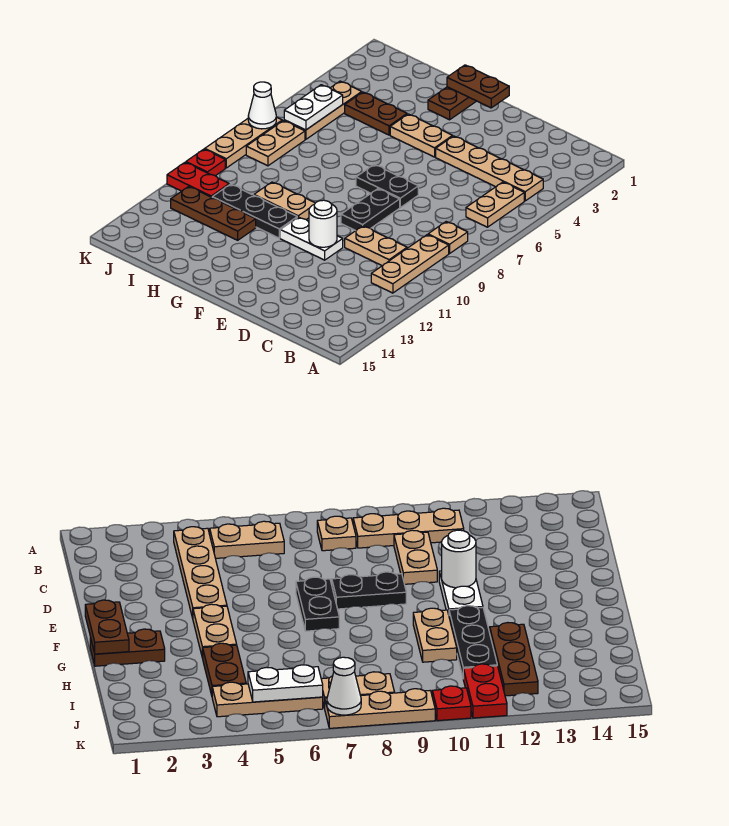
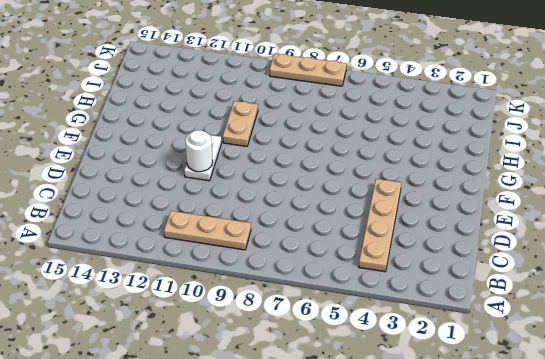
none -> tan plate B5:B6 level 1
none -> tan plate B8 level 1
none -> tan plate C10:D10 level 1

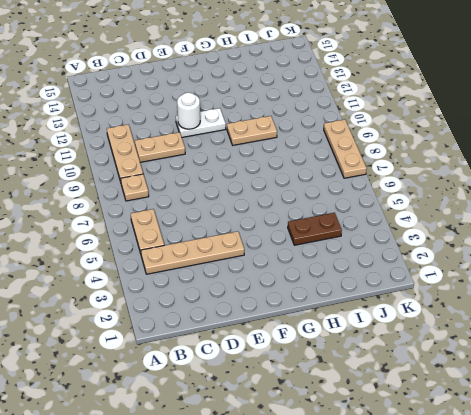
none -> black plate E7:F7 level 1
none -> black plate E8:E9 level 1
none -> tan plate F4:G4 level 1

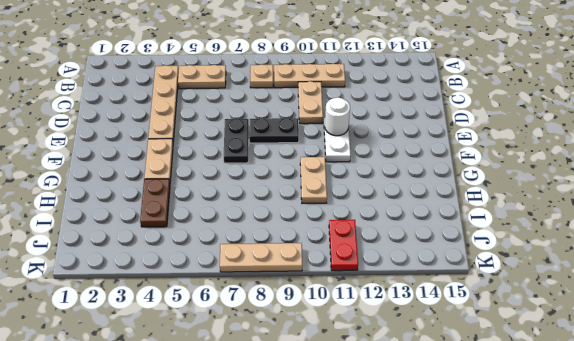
none -> brown plate G1:G2 level 1
none -> black plate G11:I11 level 1
none -> brown plate H12:J12 level 1

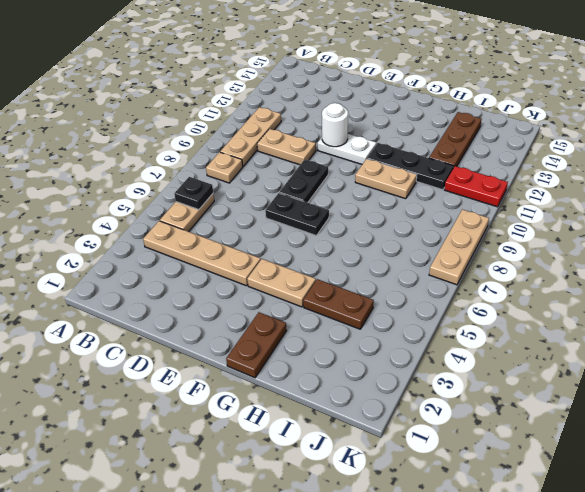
black plate B6 level 2 -> none
brown plate I12:I14 level 1 -> brown plate H12:J12 level 1
none -> tan plate J4:J6 level 1
none -> tan plate J7:J8 level 1
none -> red plate K10 level 1

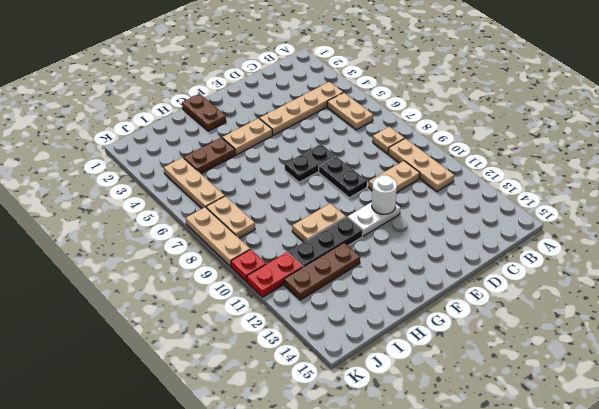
none -> brown plate F1:G1 level 2
none -> white plate J5:J6 level 2
none -> white cone K7 level 2

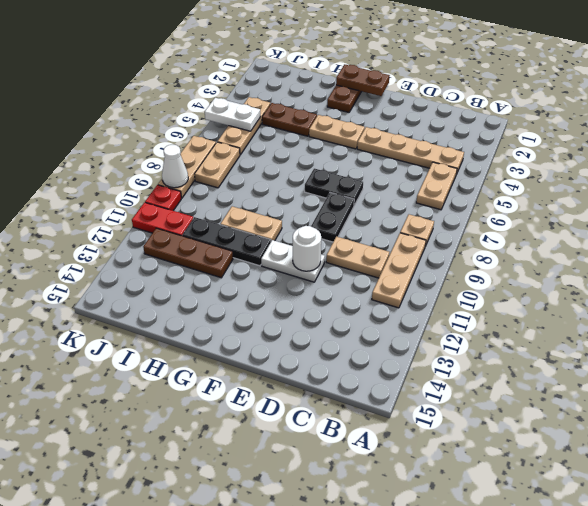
white plate J5:K5 level 2 -> white plate J5:J6 level 2
white cone K9 level 2 -> white cone K7 level 2

